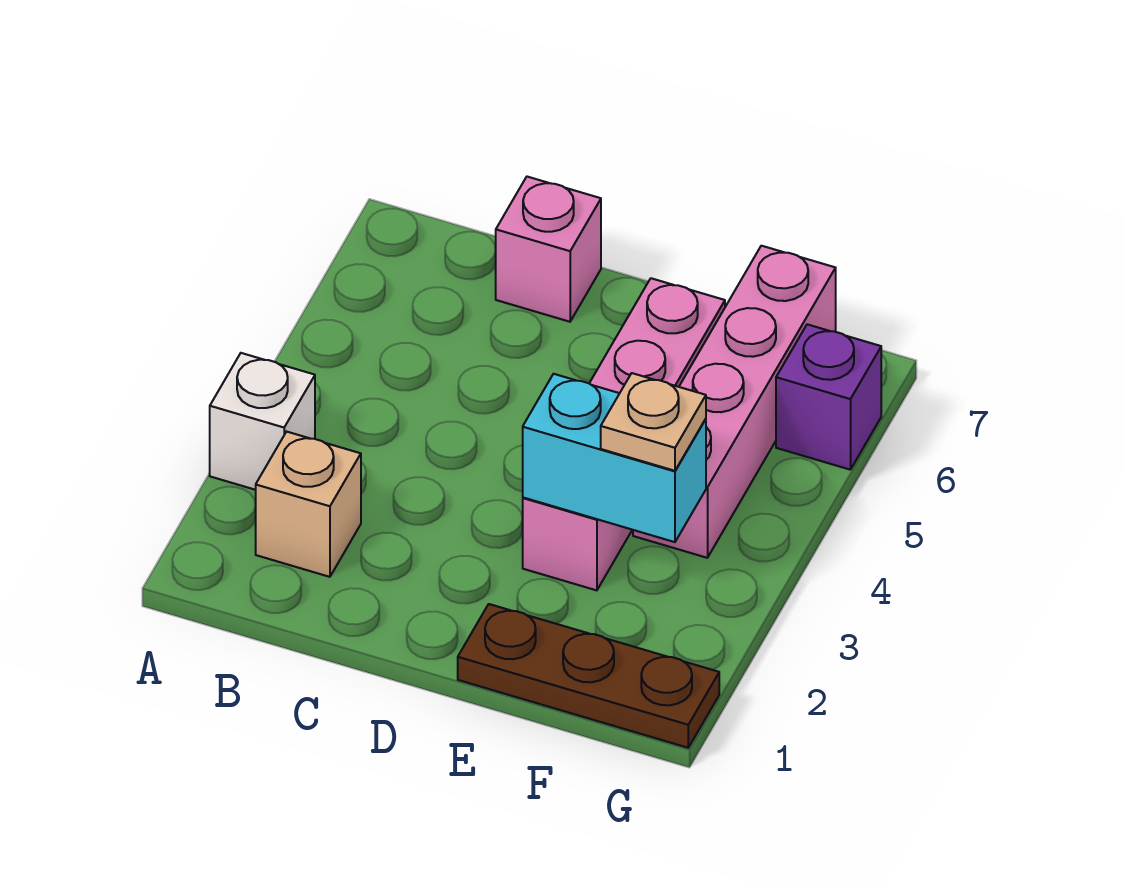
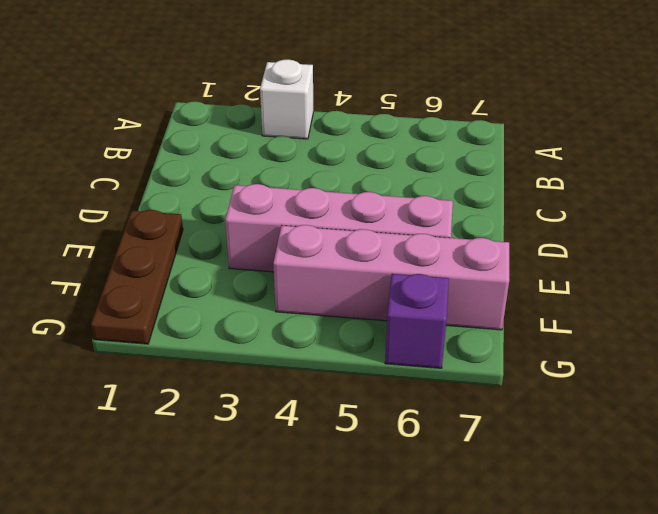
none -> tan brick B2 level 1
none -> pink brick C7 level 1

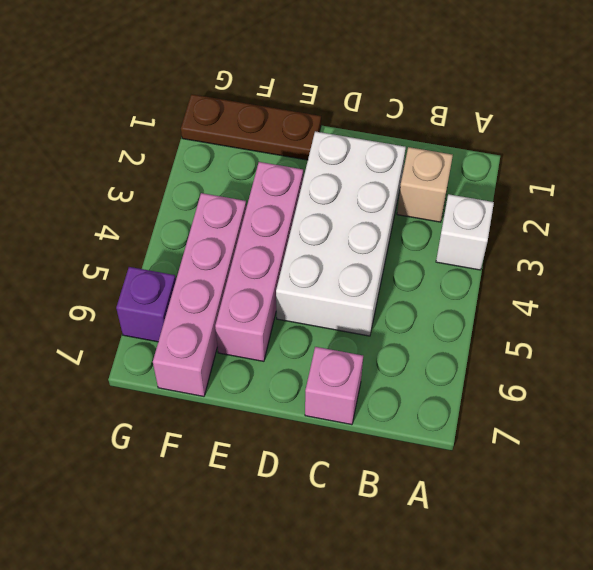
white brick C2:D5 level 1 -> none
none -> cyan brick E3:F3 level 2
none -> tan plate F3 level 3

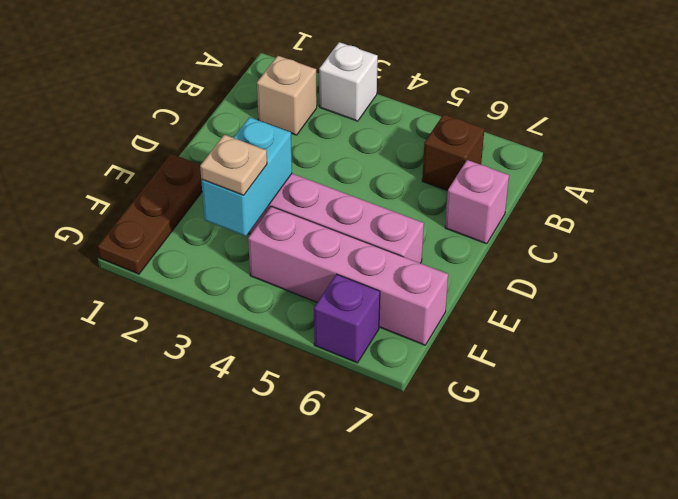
brown brick B6 level 1 -> none

